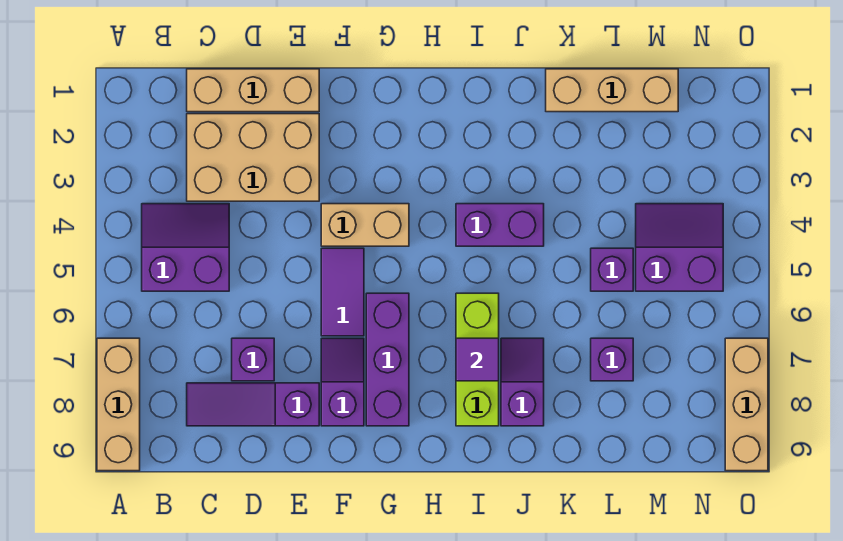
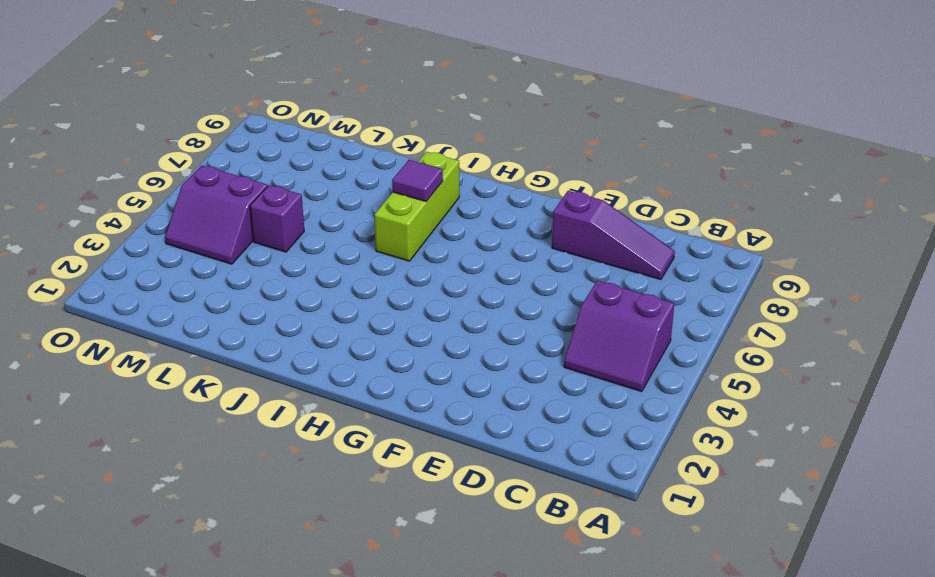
none -> tan brick A7:A9 level 1
none -> tan brick C1:E1 level 1
none -> tan brick C2:E3 level 1

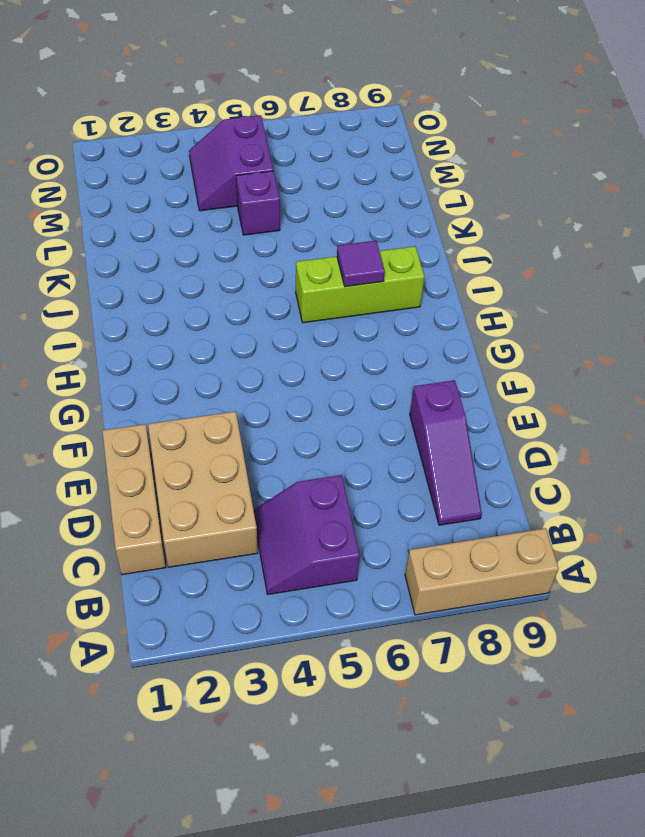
none -> purple brick D7 level 1
none -> tan brick F4:G4 level 1
none -> purple tile F5:F6 level 1

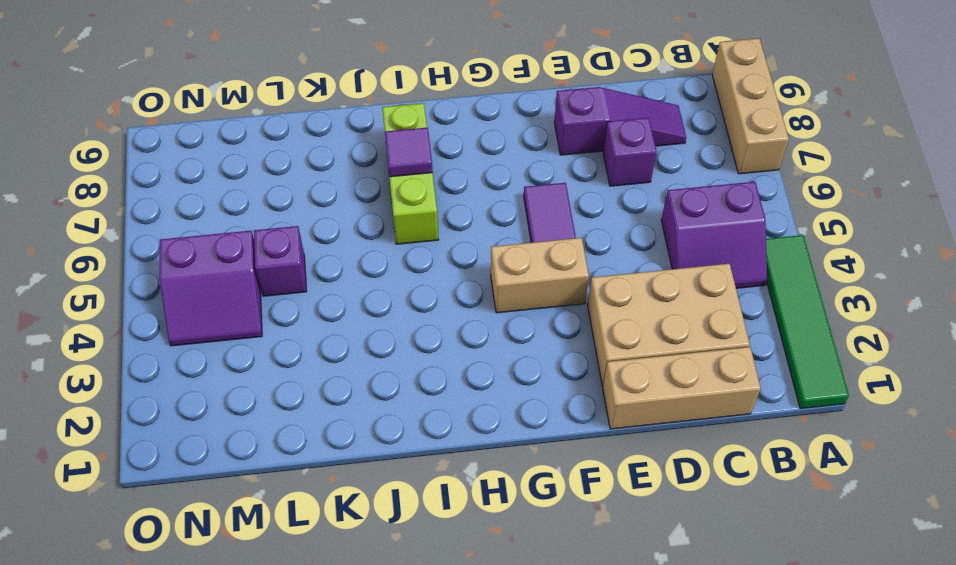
green tile A1:A4 level 1 -> none
none -> purple slope F7:F8 level 1 top 8
none -> purple brick G6:G8 level 1
none -> purple brick I4:J4 level 1

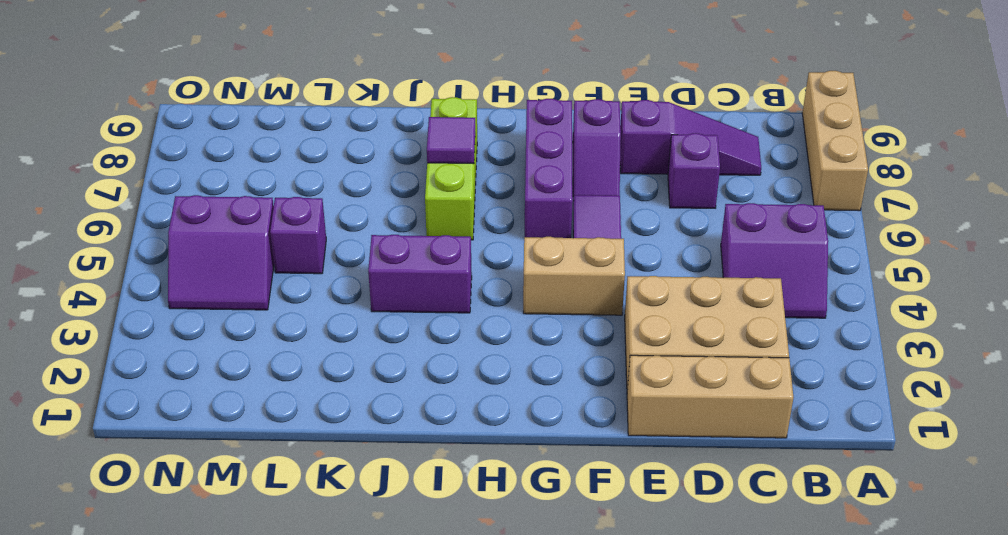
none -> purple slope J7:J8 level 1 top 8
none -> tan brick K1:M1 level 1
none -> purple brick L7 level 1

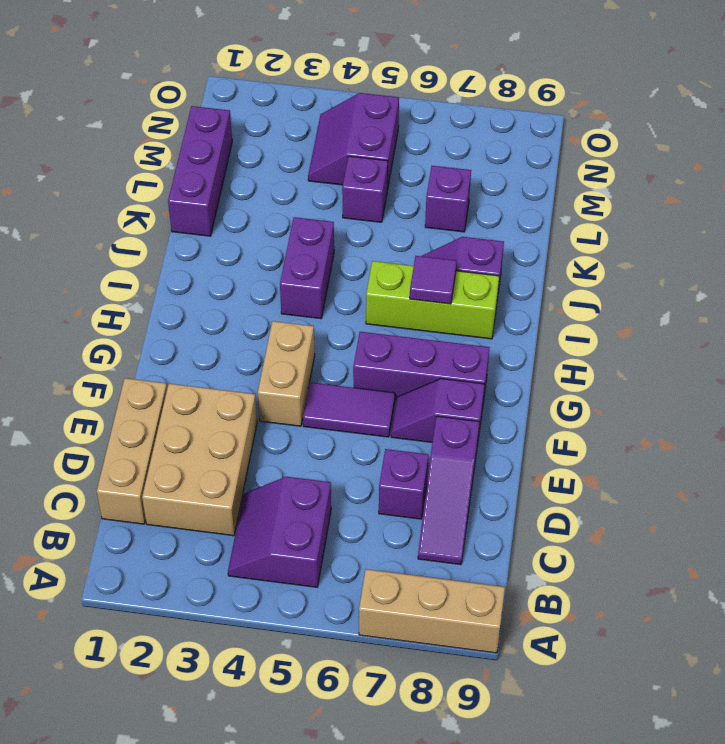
purple brick K1:M1 level 1 -> tan brick K1:M1 level 1
none -> tan brick O7:O9 level 1

